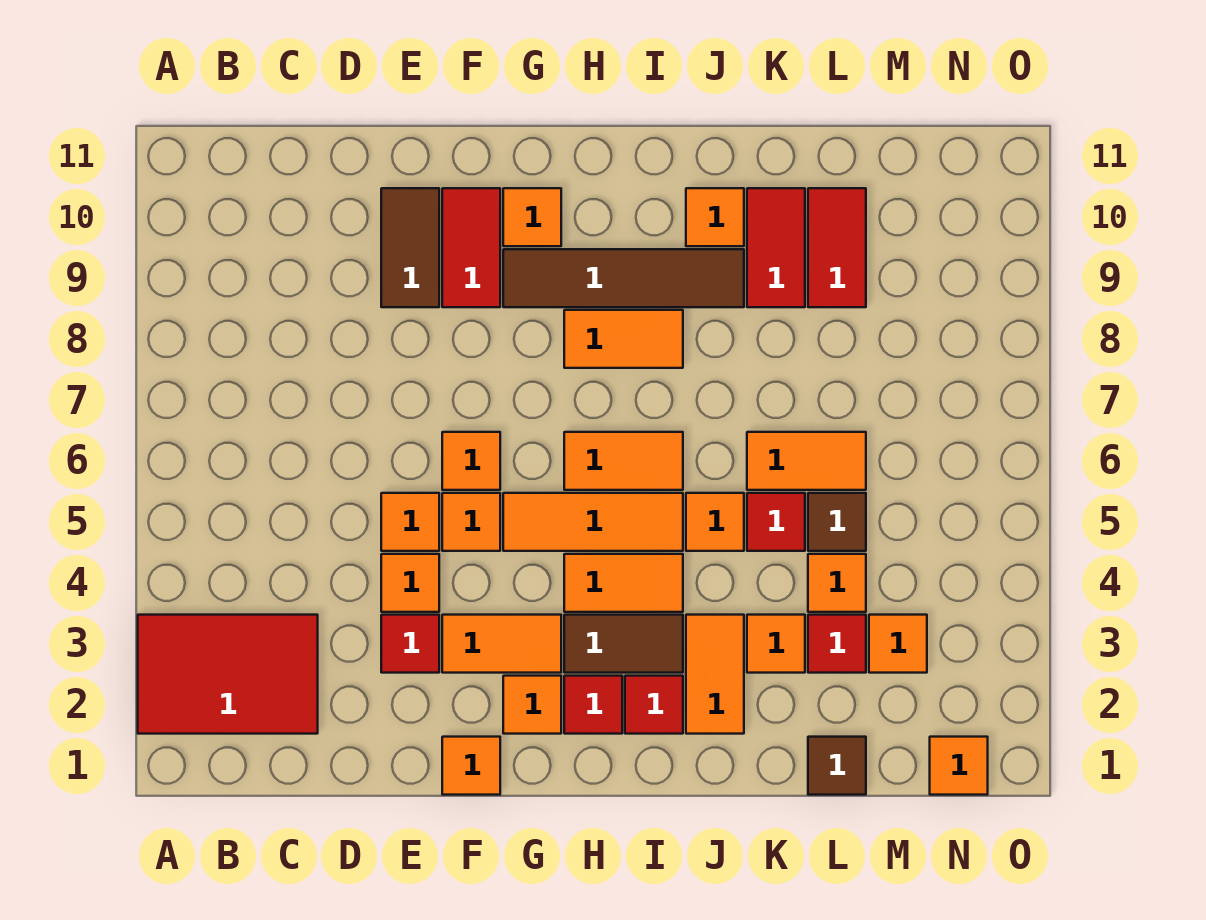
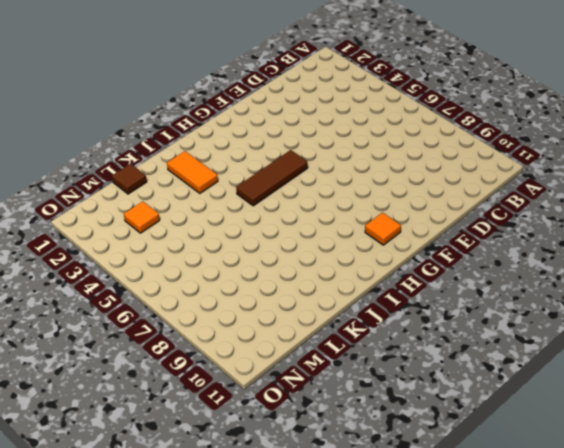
brown tile G5:I5 level 1 -> orange tile G5:I5 level 1
none -> red tile A2:C3 level 1
none -> red tile E3 level 1
none -> orange tile E4 level 1
none -> orange tile E5 level 1

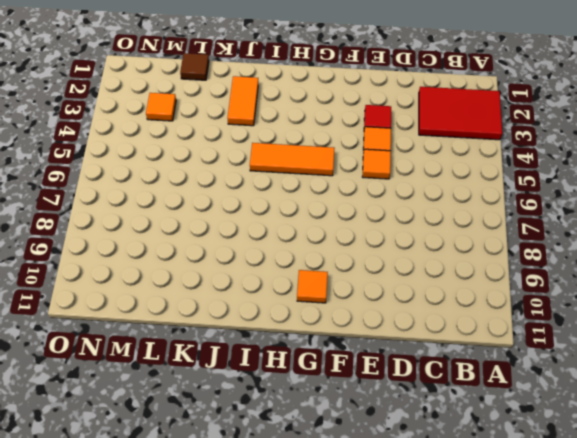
none -> brown tile E9:E10 level 1
none -> orange tile F1 level 1
none -> orange tile F3:G3 level 1
none -> orange tile F5 level 1

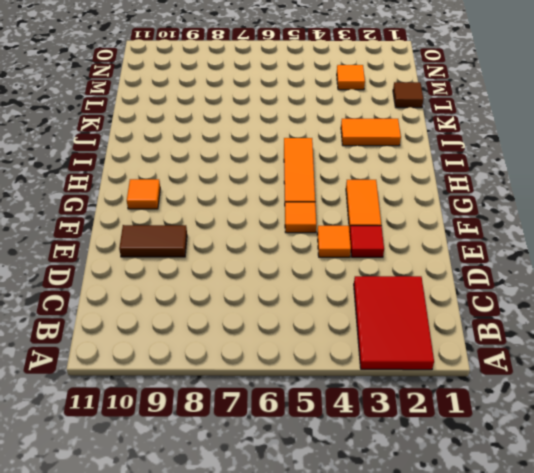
none -> orange tile E5 level 1
none -> orange tile F1 level 1
none -> orange tile F6 level 1
none -> red tile F9:F10 level 1

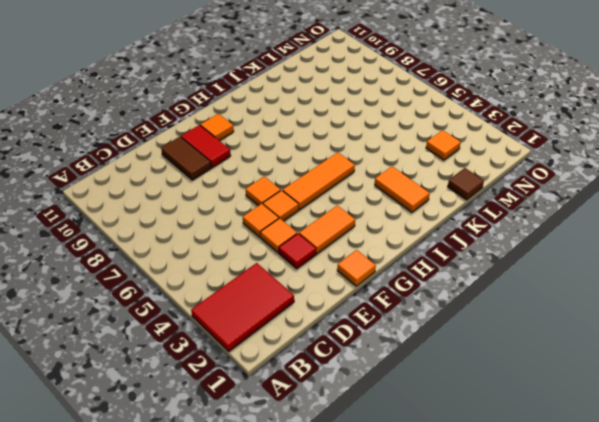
none -> orange tile G2 level 1
none -> brown tile G9:J9 level 1
none -> red tile H2 level 1
none -> brown tile H3:I3 level 1

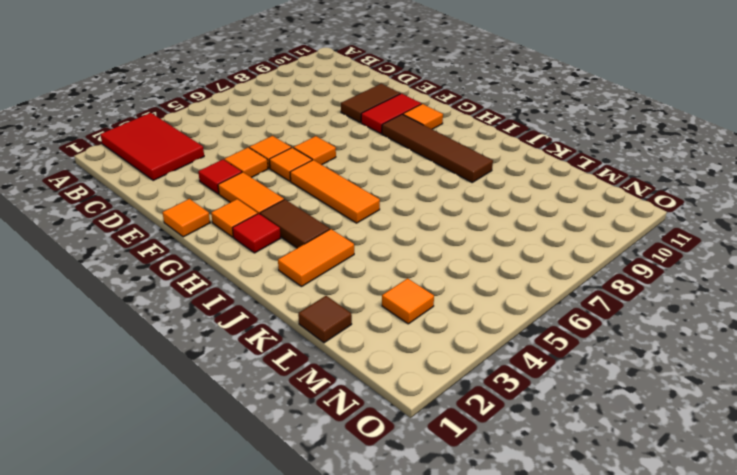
none -> orange tile H4:I4 level 1
none -> orange tile H6:I6 level 1
none -> orange tile H8:I8 level 1
none -> red tile I2 level 1

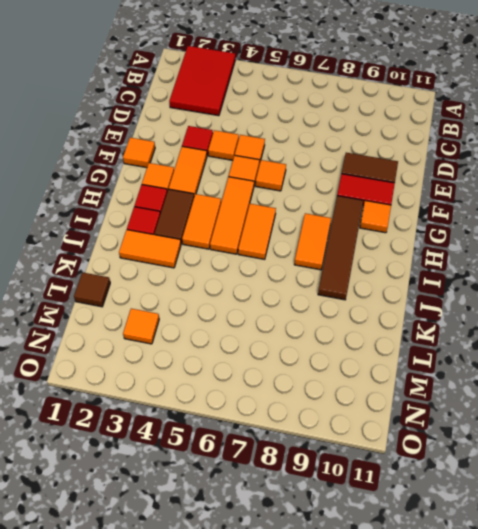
none -> orange tile J5 level 1
none -> orange tile J10 level 1
none -> orange tile K3 level 1
none -> red tile K5 level 1

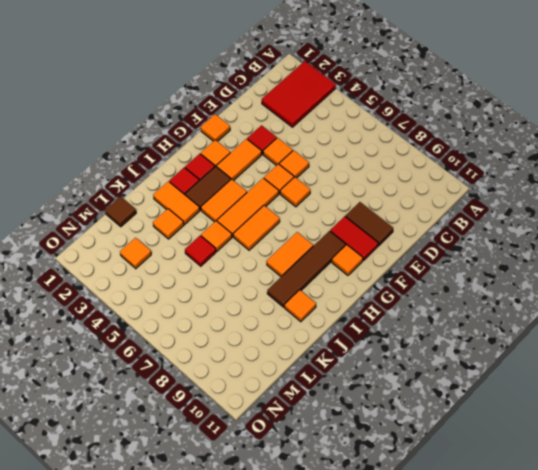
none -> orange tile K6:L6 level 1
none -> red tile K9:K10 level 1
none -> red tile L3 level 1
none -> orange tile L4 level 1

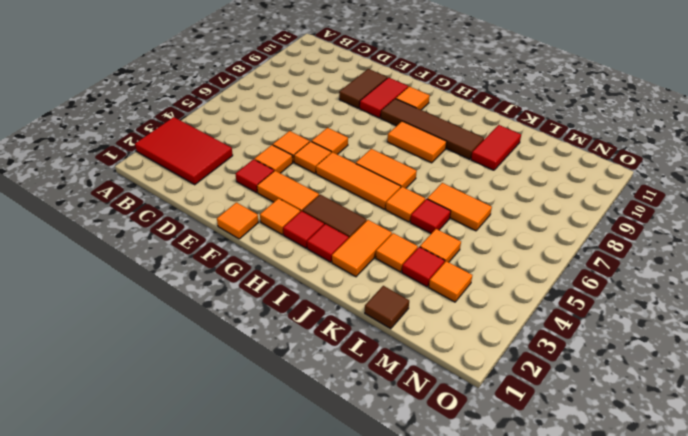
none -> orange tile H4:I4 level 1
none -> orange tile J10 level 1
none -> brown tile L5 level 1
none -> red tile L9:L10 level 1

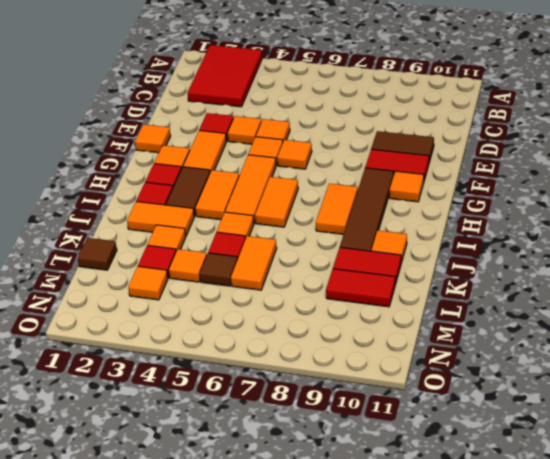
none -> orange tile N1 level 1

